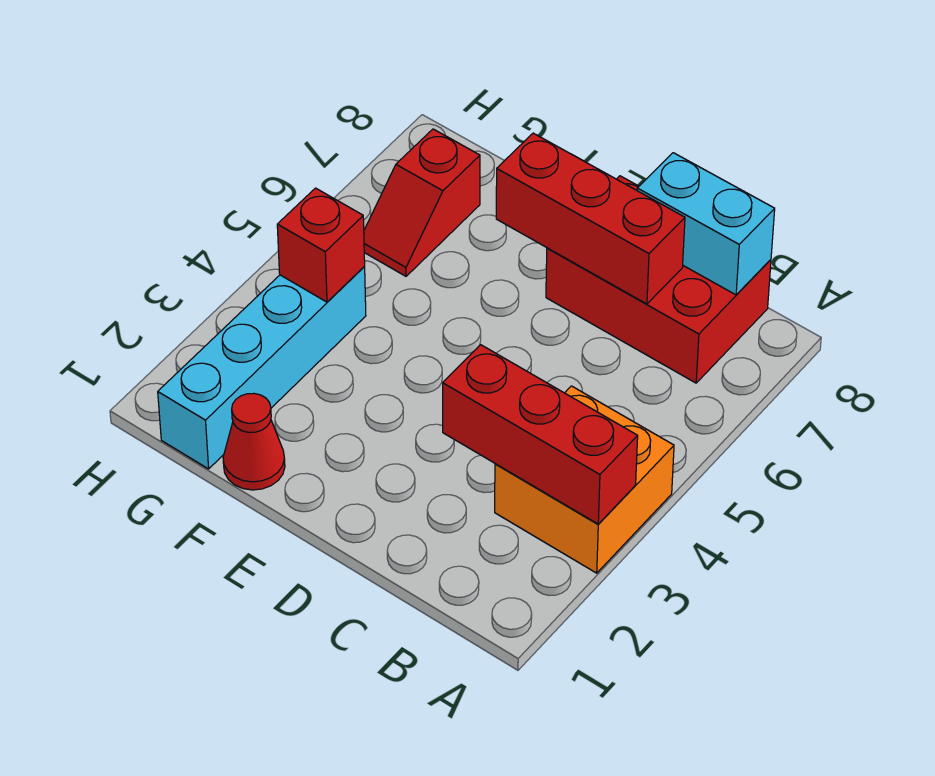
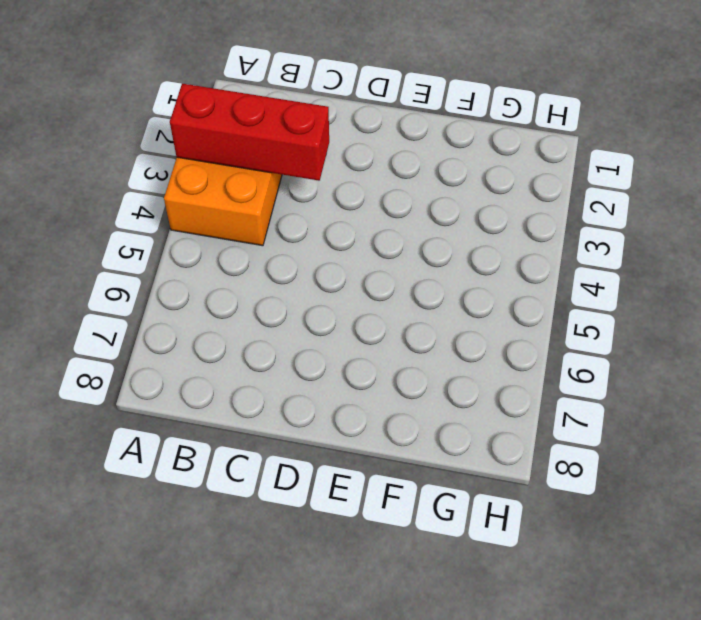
none -> red brick B7:D8 level 1
none -> red cone F1 level 1

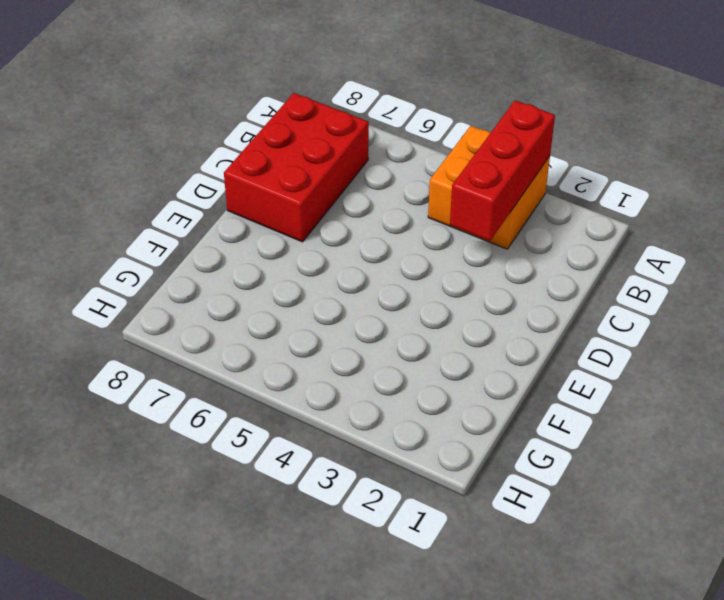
none -> red cone F1 level 1
none -> cyan brick G1:G4 level 1

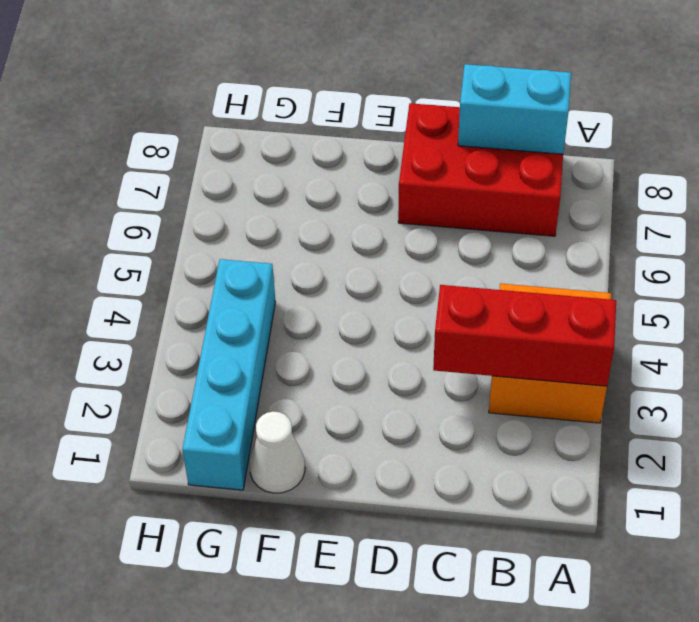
white cone F1 level 1 -> red cone F1 level 1
none -> red slope G6:G7 level 1 top 7
none -> red brick C7:E7 level 2

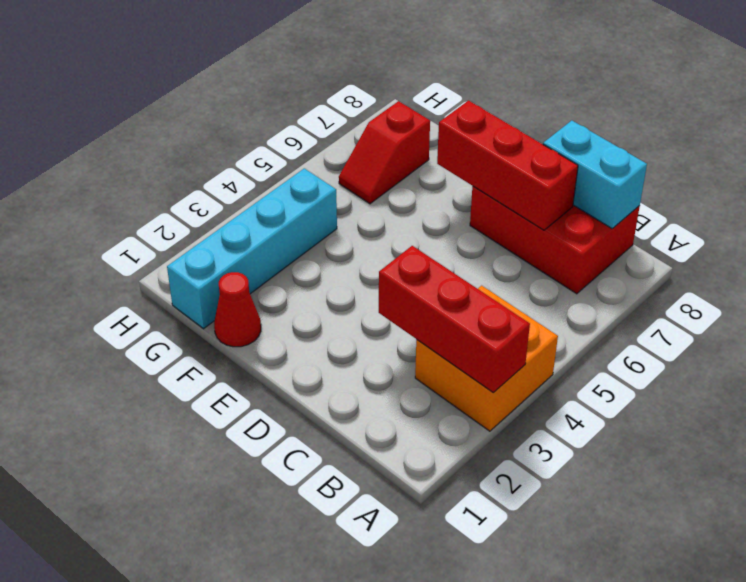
none -> red brick G4 level 2

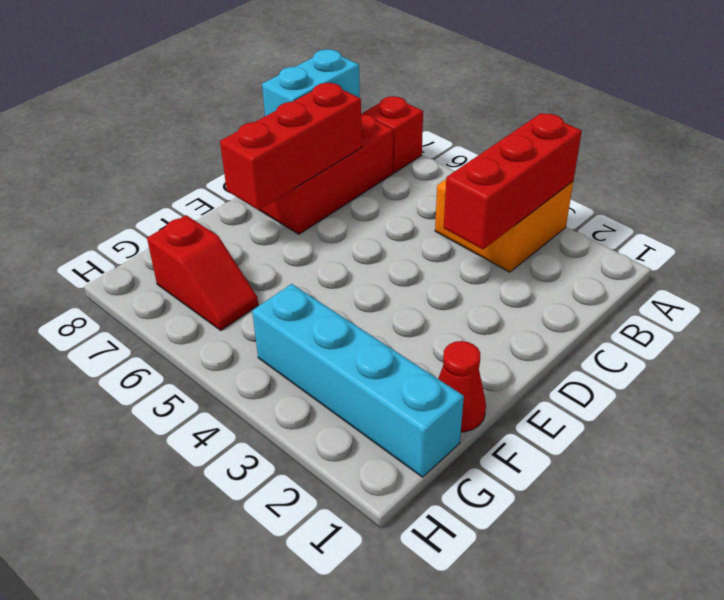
red brick A7 level 1 -> red brick G4 level 2

